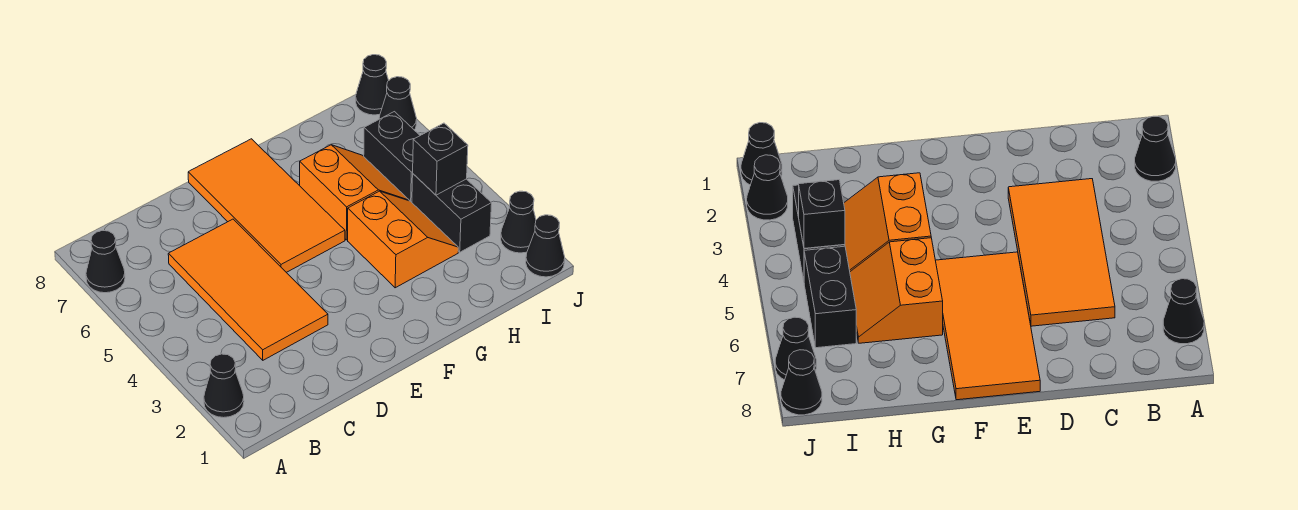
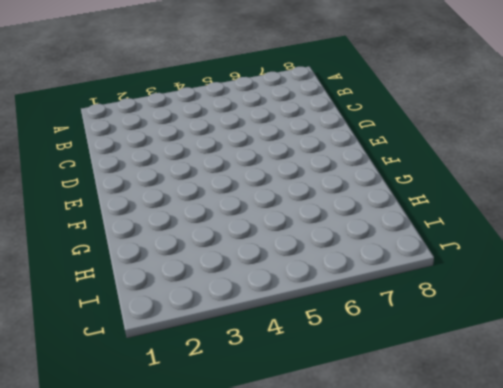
none -> black cone A2 level 1
none -> black cone A7 level 1
none -> orange tile C3:D6 level 1

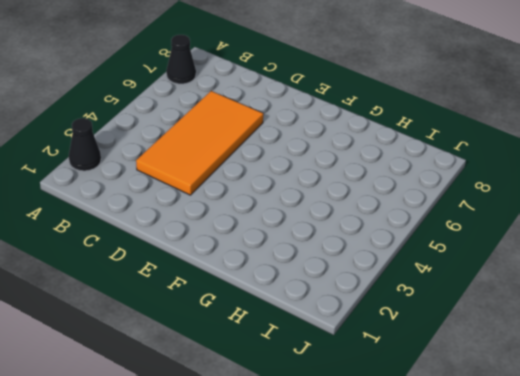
none -> orange tile E5:F8 level 1
none -> orange slope G3:H4 level 1 top G
none -> orange slope G5:H6 level 1 top G

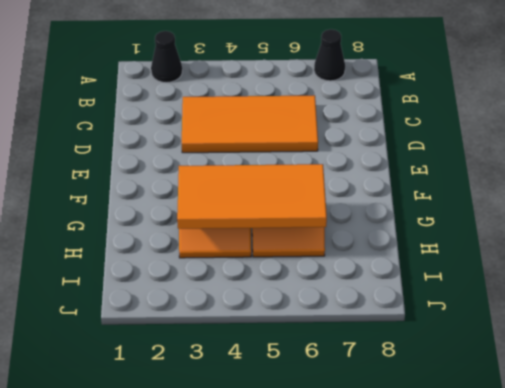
orange tile G3:H6 level 2 -> orange tile E5:F8 level 1
none -> black brick I3:I4 level 1
none -> black brick I5:I6 level 1
none -> black cone J1 level 1

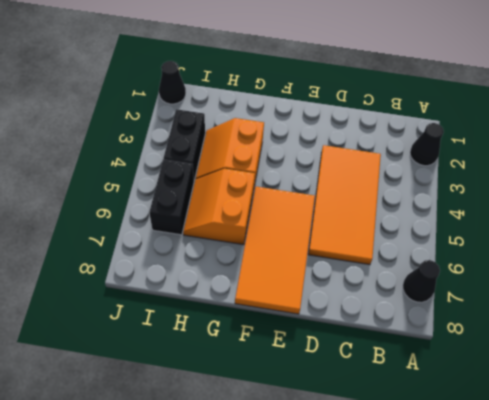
none -> black cone J2 level 1
none -> black cone J7 level 1
none -> black cone J8 level 1

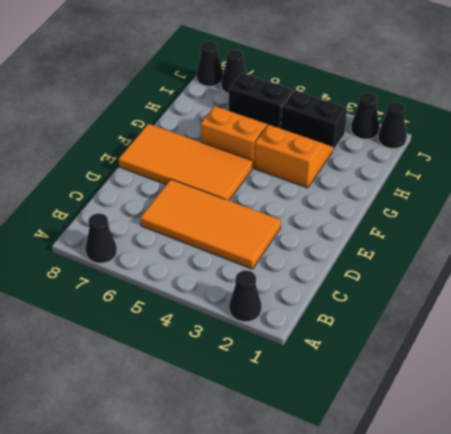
none -> black brick I4 level 2

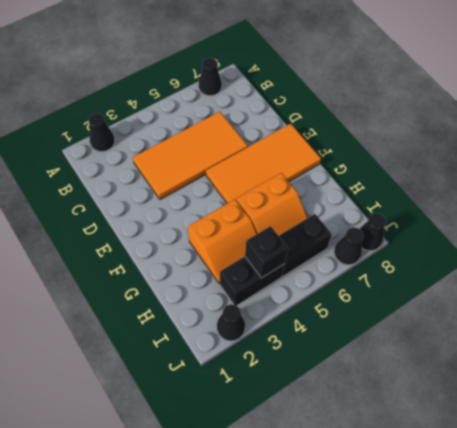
none -> black cone J1 level 1

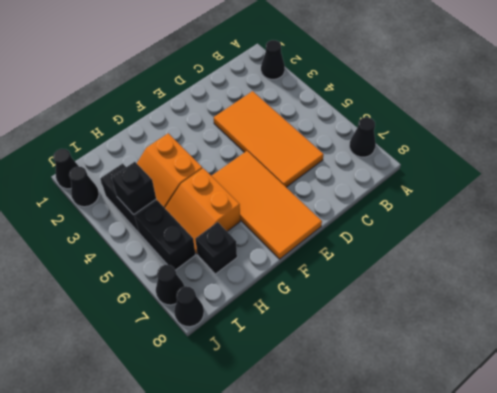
black brick H7 level 1 -> none

